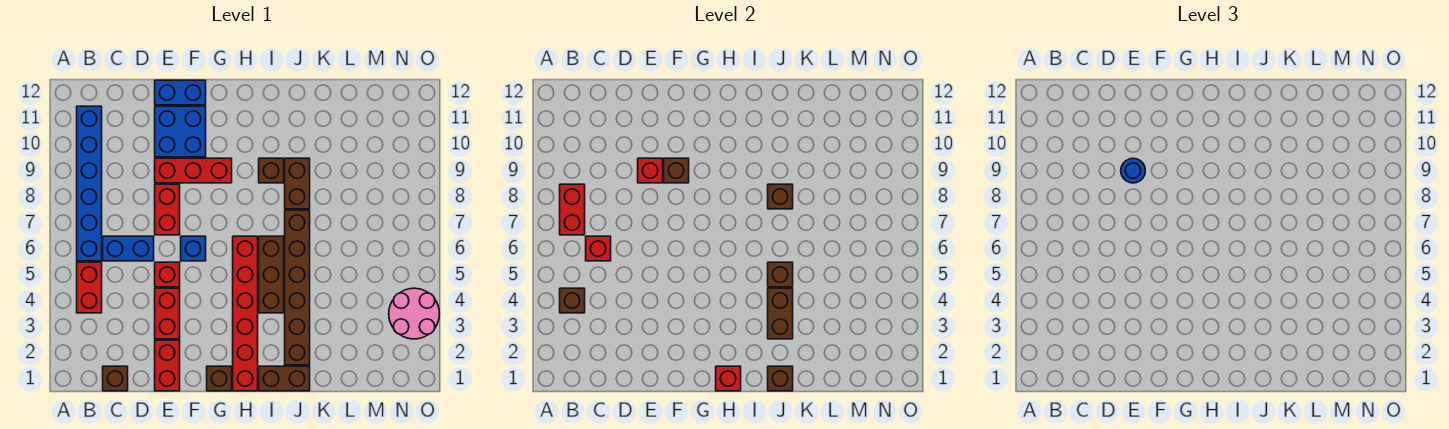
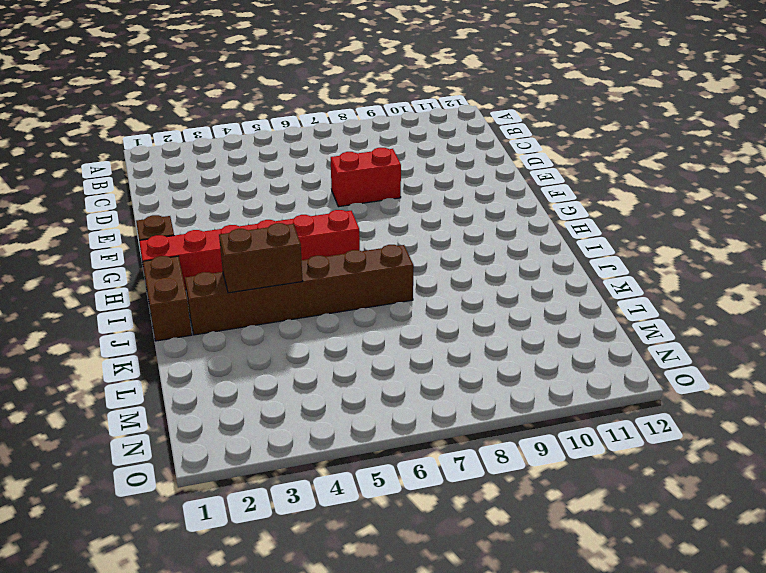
none -> red brick B4:B5 level 1
none -> blue brick B6:B11 level 1
none -> brown brick C1 level 1
none -> blue brick C6:D6 level 1

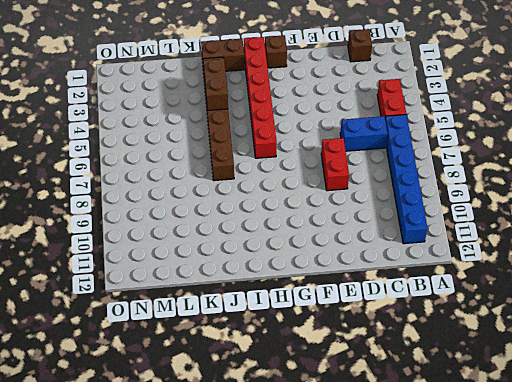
none -> red brick E1:E2 level 1
none -> red brick E3:E4 level 1
none -> red brick E5 level 1
none -> red brick E9:G9 level 1

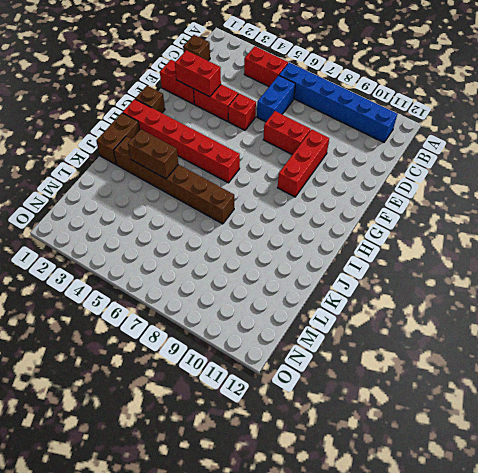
red brick E2:E3 level 2 -> red brick B7:B8 level 2
none -> blue brick E10:F11 level 1
none -> blue brick E12:F12 level 1
none -> blue brick F6 level 1
none -> brown brick I4:I6 level 1

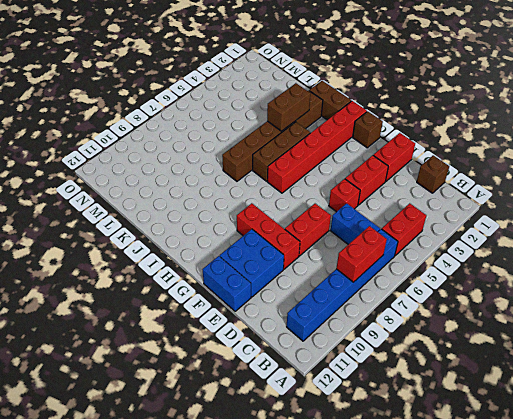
none -> blue brick F6 level 1
none -> brown brick I9 level 1
none -> brown brick J8:J9 level 1
none -> pink round brick N3:O4 level 1

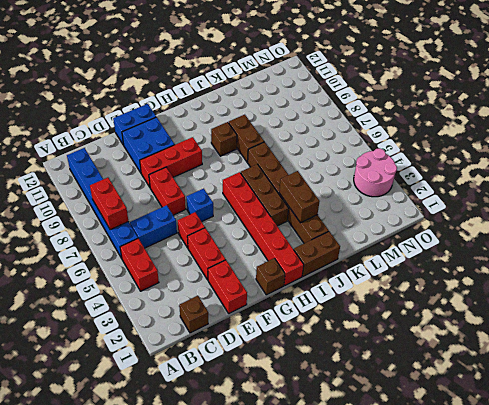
none -> brown brick B4 level 2
none -> red brick C6 level 2
none -> red brick E9 level 2
none -> brown brick F9 level 2

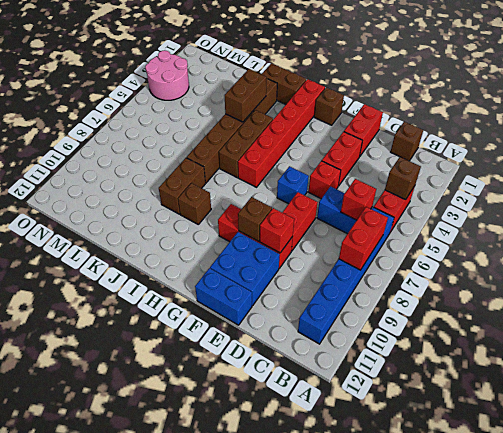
none -> red brick H1 level 2
none -> brown brick J1 level 2
none -> brown brick J5 level 2
none -> brown brick J8 level 2

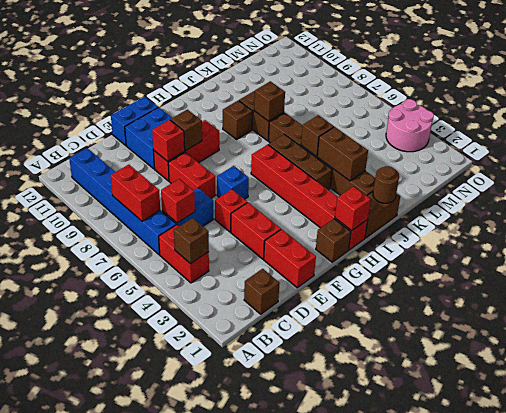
brown round brick J1 level 2 -> brown brick J1 level 2
none -> blue round brick E9 level 3

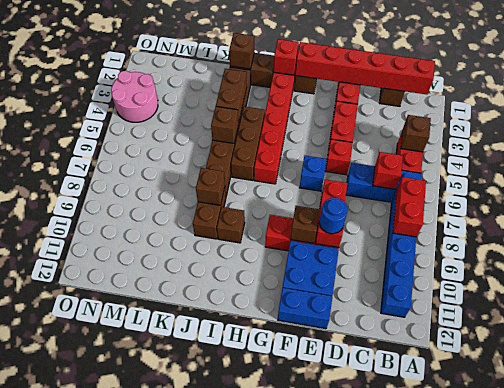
red brick B1:G1 level 2 -> none

